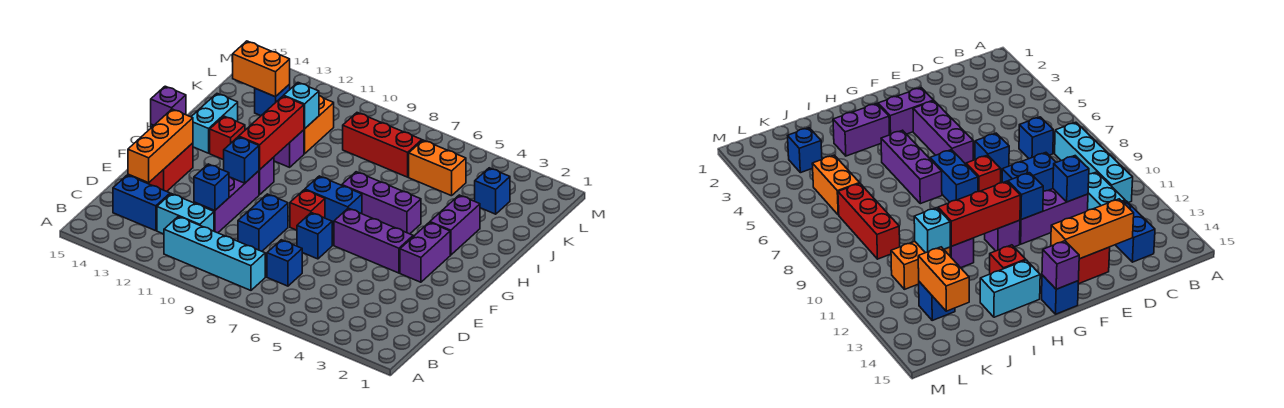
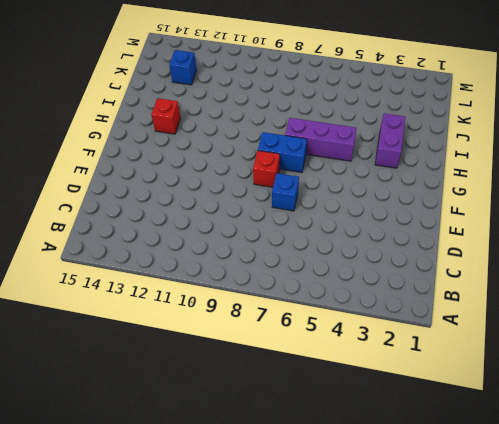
none -> cyan brick B8:B11 level 1
none -> blue brick C7 level 1
none -> cyan brick C11:C12 level 1
none -> blue brick C13:C14 level 1

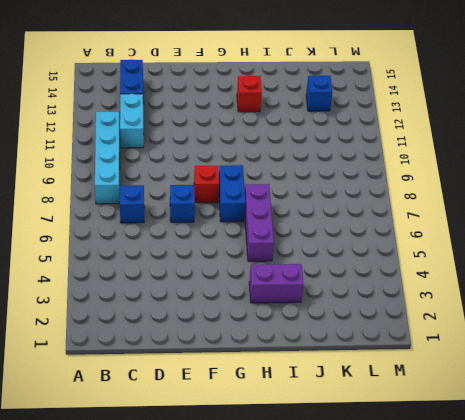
none -> blue brick D9:E9 level 1
none -> purple brick D11:F11 level 1
none -> red brick E14:F14 level 1
none -> purple brick F3:G3 level 1

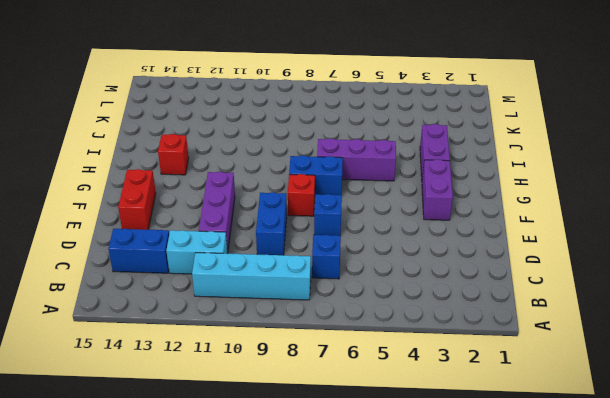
none -> purple brick F4:F6 level 1
none -> purple brick G11 level 1
none -> blue brick G15 level 1
none -> cyan brick H14:I14 level 1

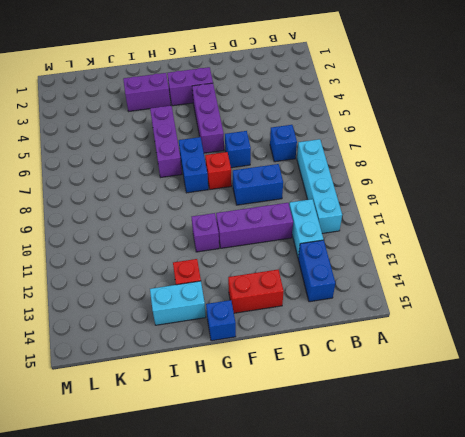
none -> purple brick I11 level 1
none -> orange brick J11:K11 level 1
none -> blue brick K3 level 1
none -> orange brick K5:K6 level 1

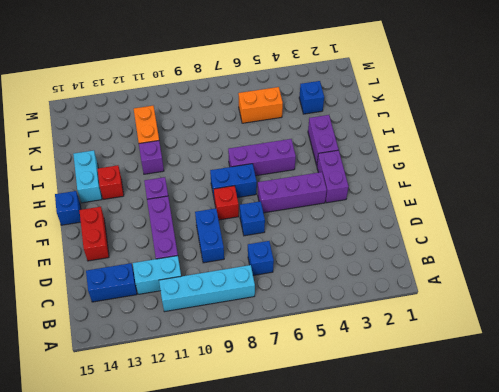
none -> red brick K7:K9 level 1
none -> blue brick K13 level 1
none -> blue brick D11 level 2
none -> orange brick D14:F14 level 2

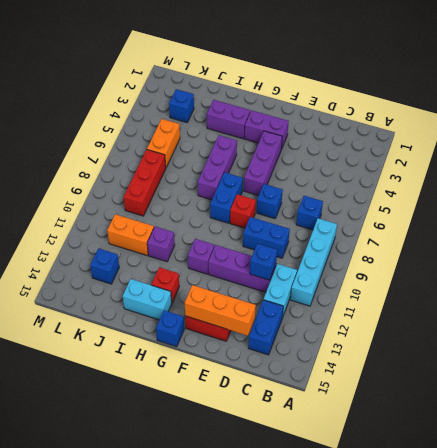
none -> blue brick F11 level 2
none -> red brick G11:I11 level 2
none -> purple brick G15 level 2
none -> cyan brick J11 level 2

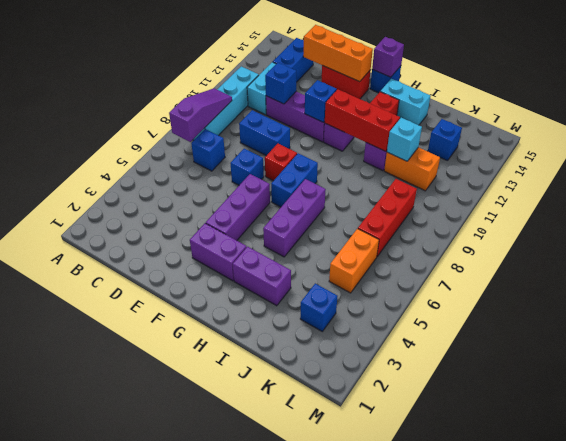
purple slope B7:B9 level 2 top 7 -> none
none -> orange brick K13:K14 level 2

